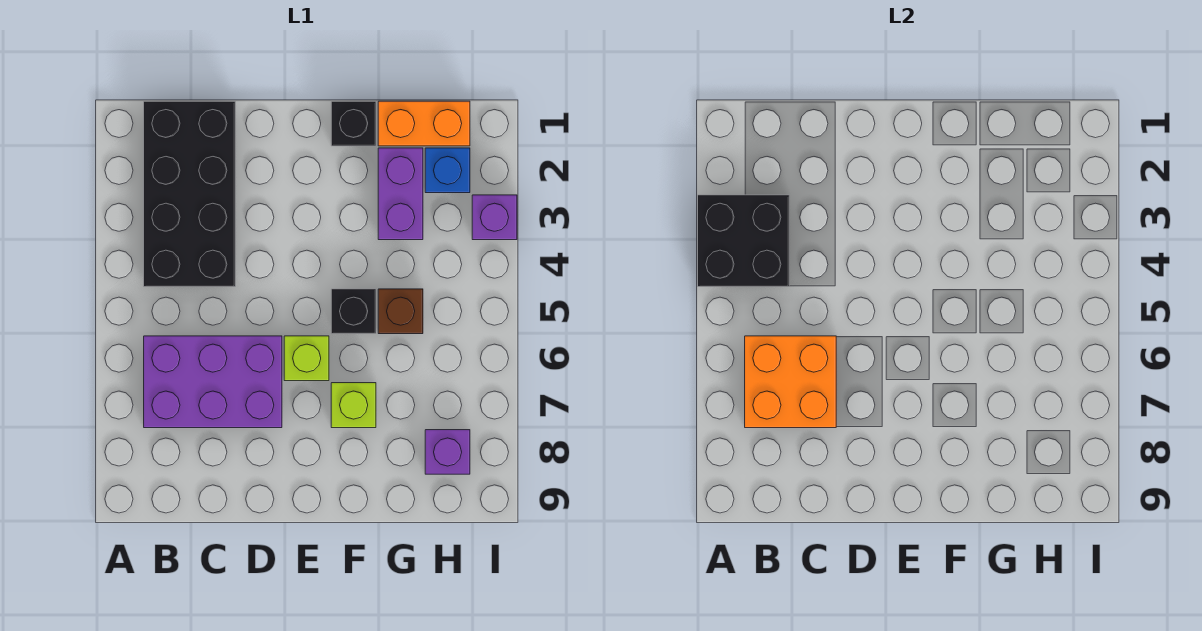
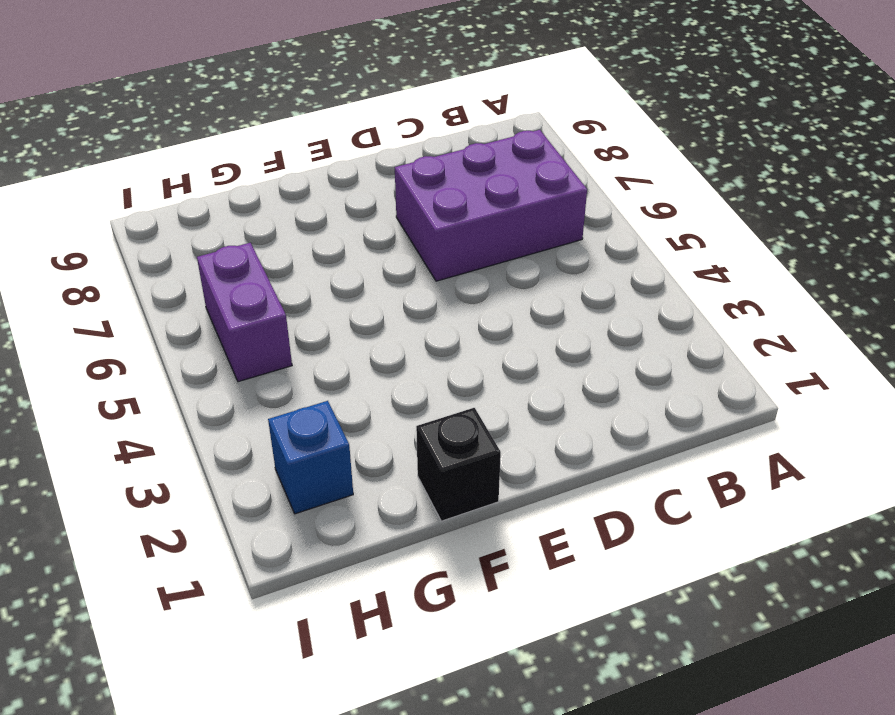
purple brick H5:H6 level 1 -> purple brick G2:G3 level 1
none -> black brick B1:C4 level 1
none -> lime brick E6 level 1
none -> black brick F5 level 1

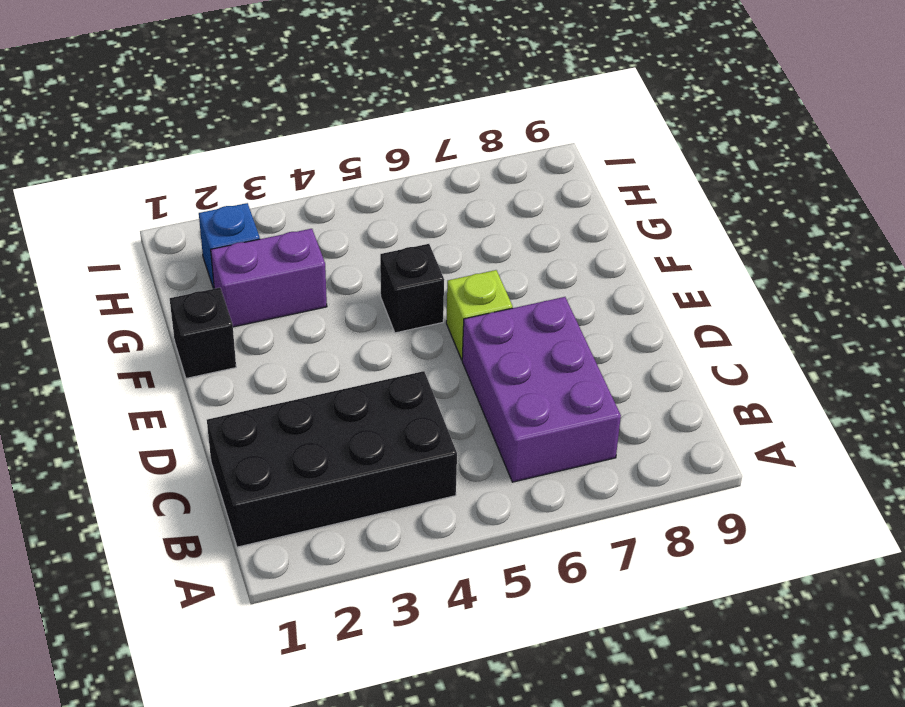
none -> lime brick F7 level 1
none -> orange brick G1:H1 level 1
none -> brown brick G5 level 1

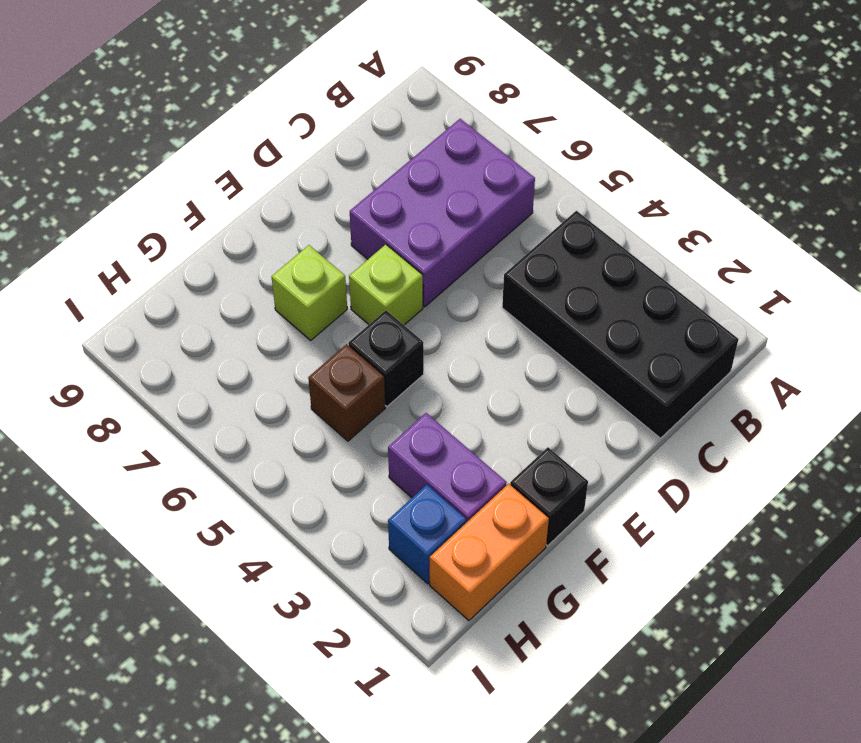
none -> purple brick H8 level 1
none -> purple brick I3 level 1
none -> black brick A3:B4 level 2

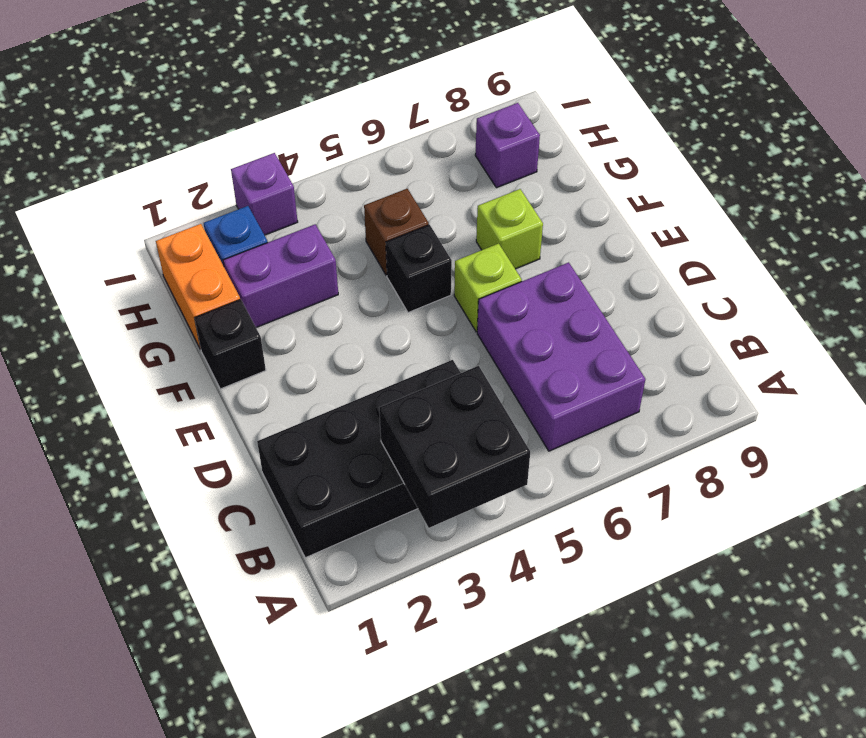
none -> orange brick B6:C7 level 2

